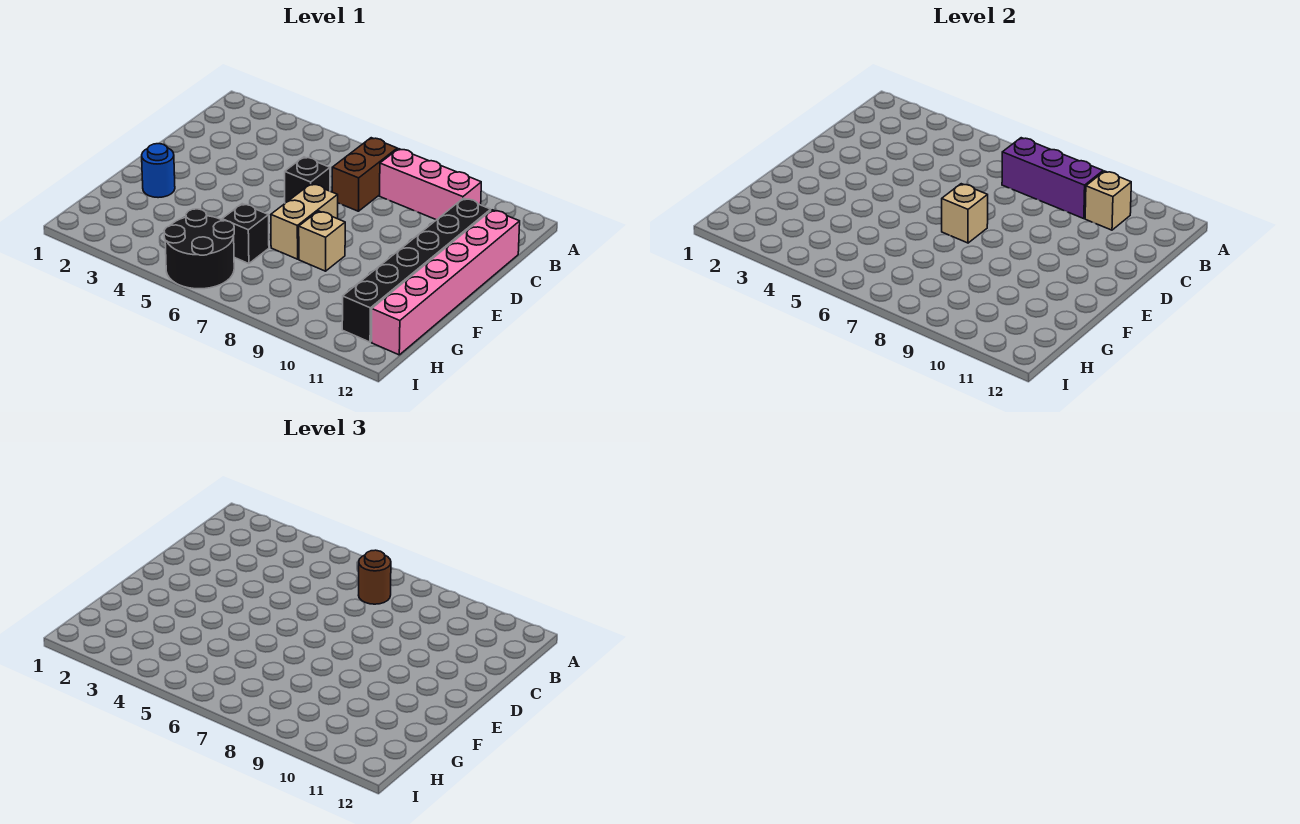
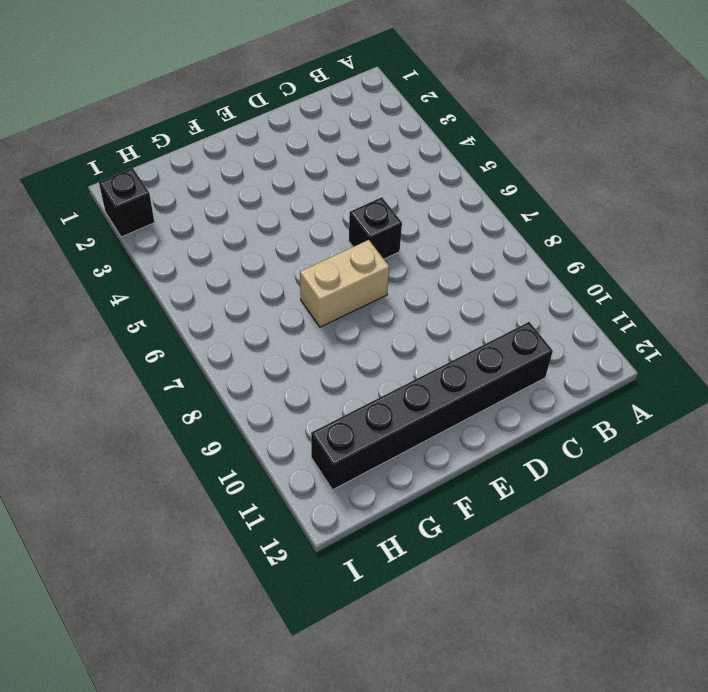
black brick I2 level 1 -> black brick G6 level 1
none -> brown brick B7:C7 level 1
none -> pink brick B8:B10 level 1
none -> pink brick C12:H12 level 1

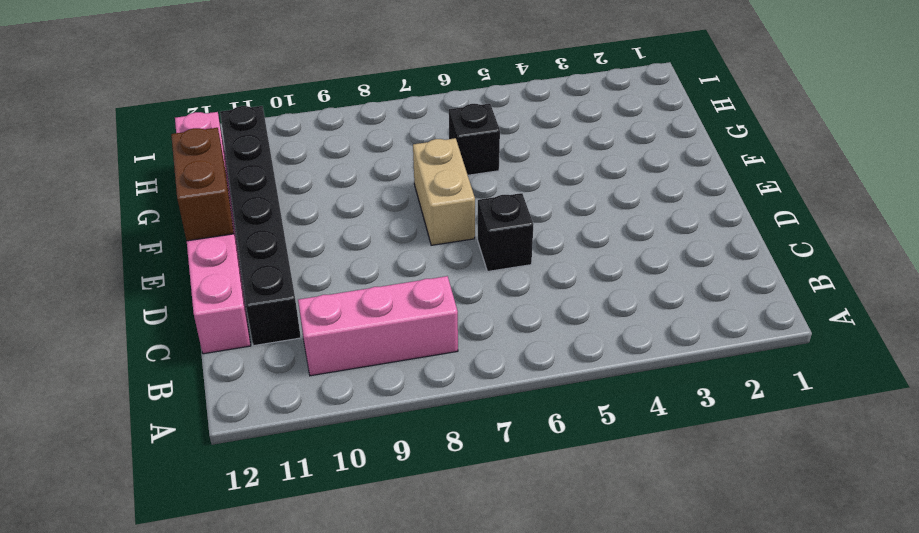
brown brick E12:F12 level 2 -> brown brick B7:C7 level 1
none -> blue round brick F2 level 1
none -> tan brick F8 level 1
none -> black round brick H5:I6 level 1

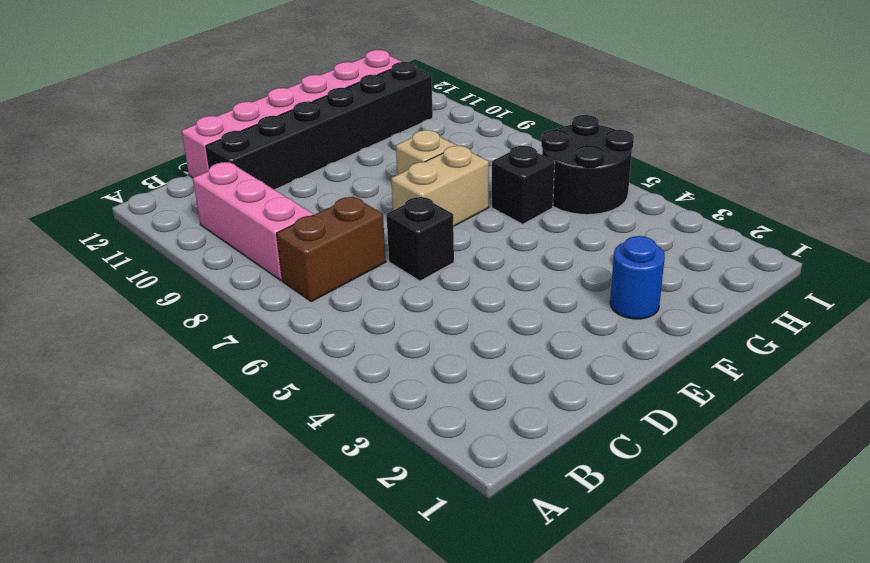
none -> purple brick B7:B9 level 2
none -> tan brick B10 level 2
none -> tan brick E7 level 2

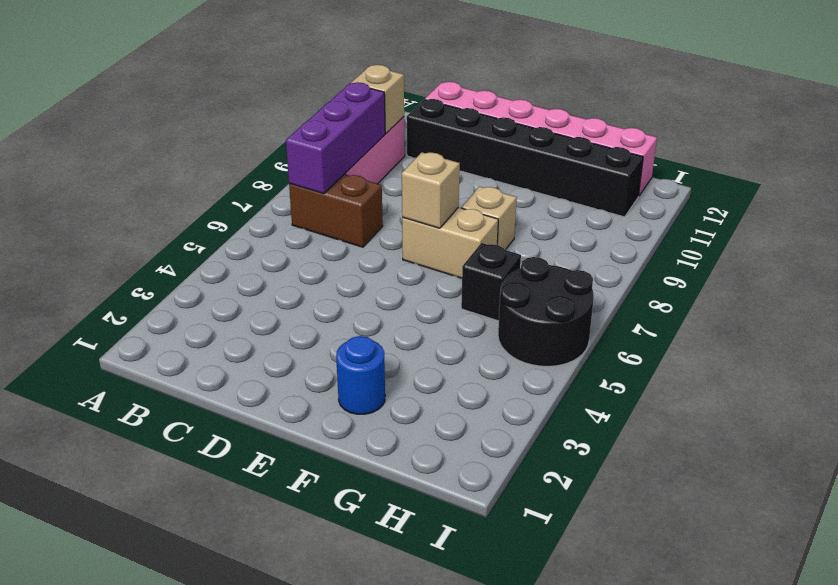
none -> black brick D6 level 1
none -> brown round brick B7 level 3

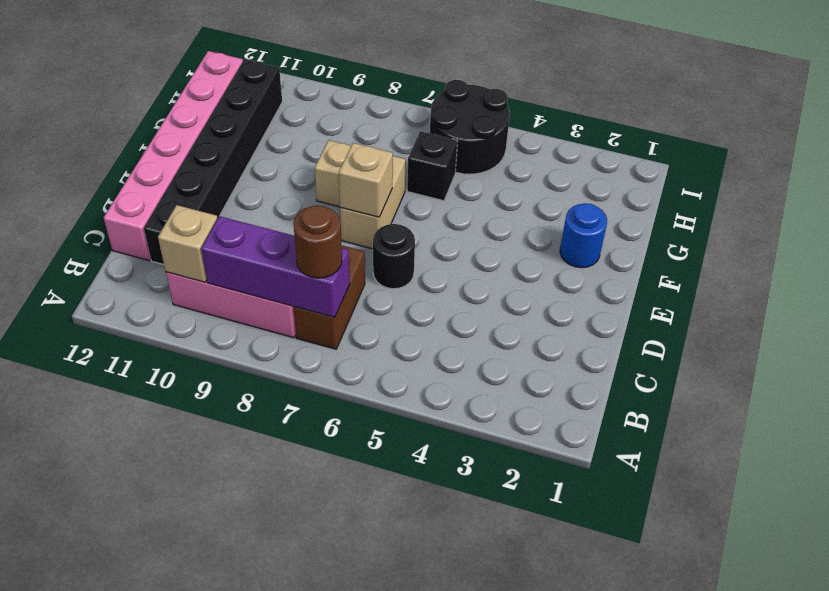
black round brick D6 level 1 -> black brick D6 level 1

